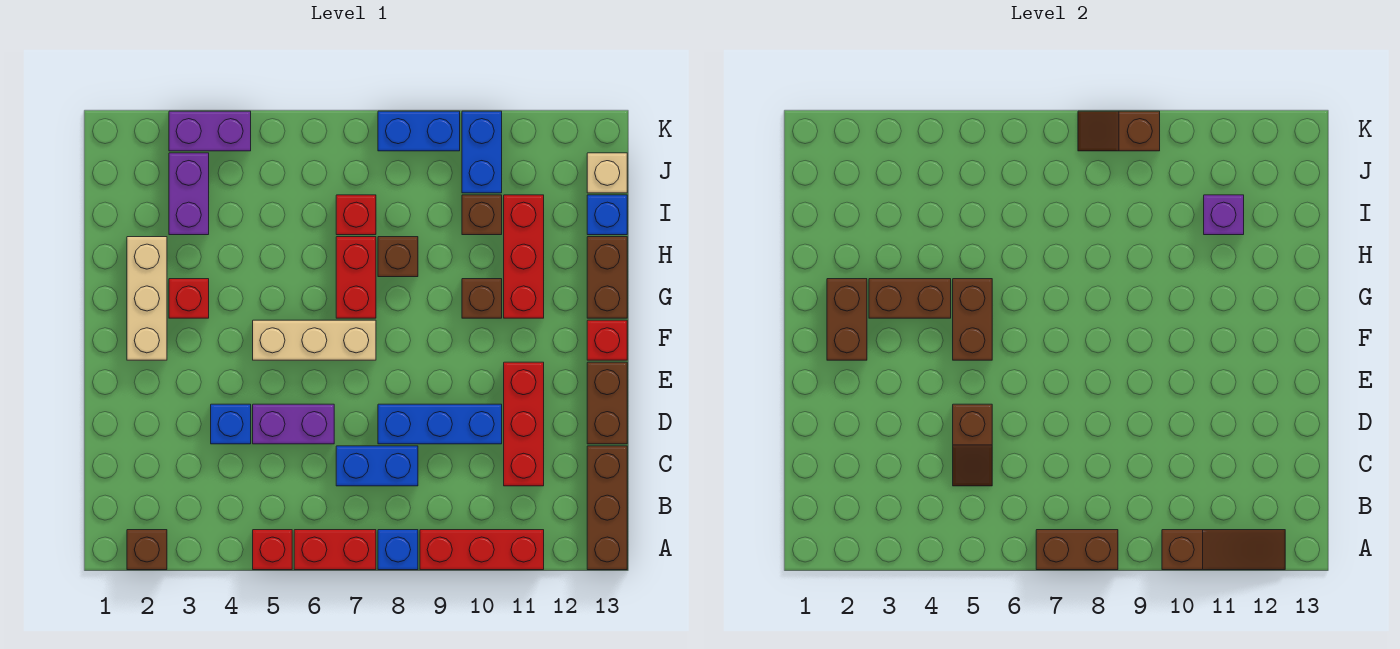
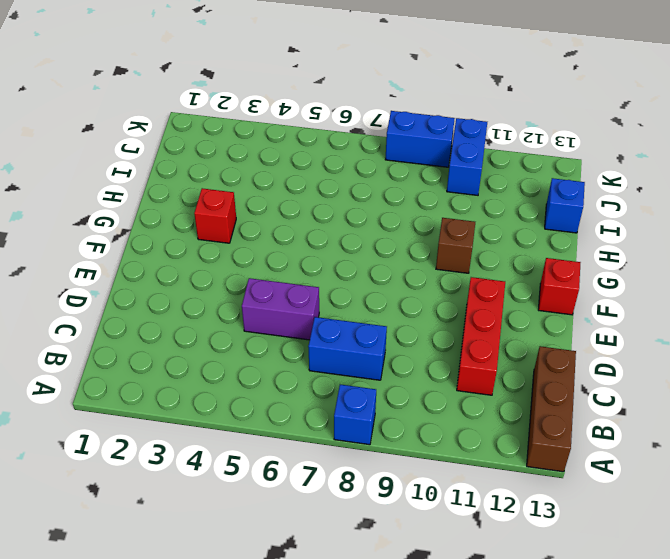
none -> brown brick A2 level 1
none -> red brick A5 level 1
none -> red brick A6:A7 level 1
none -> red brick A9:A11 level 1

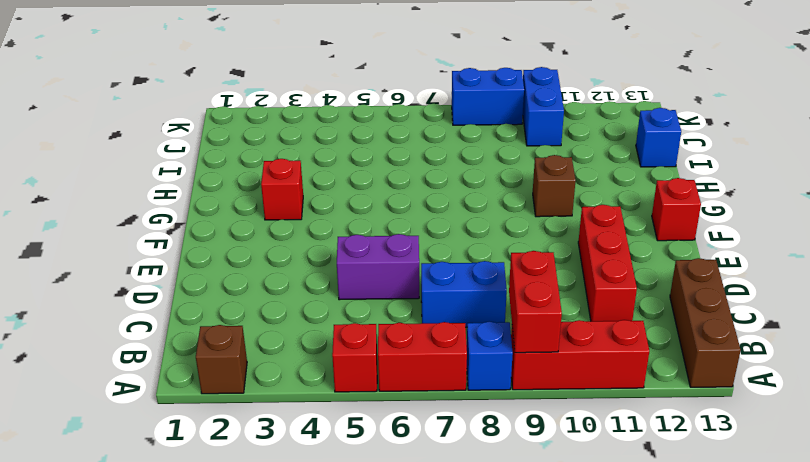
red brick A9:B9 level 2 -> red brick G7:H7 level 1
none -> blue brick D4 level 1
none -> blue brick D8:D10 level 1
none -> brown brick D13:E13 level 1
none -> tan brick F2:H2 level 1

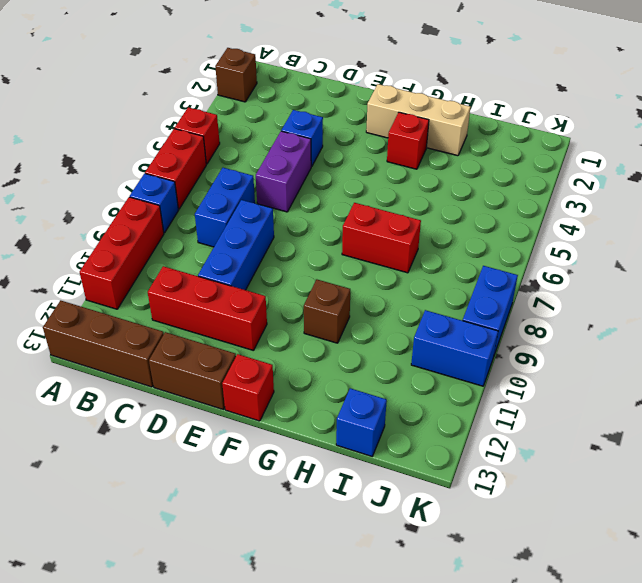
none -> tan brick F5:F7 level 1
none -> red brick G11:I11 level 1
none -> brown brick G13:H13 level 1
none -> brown brick H8 level 1

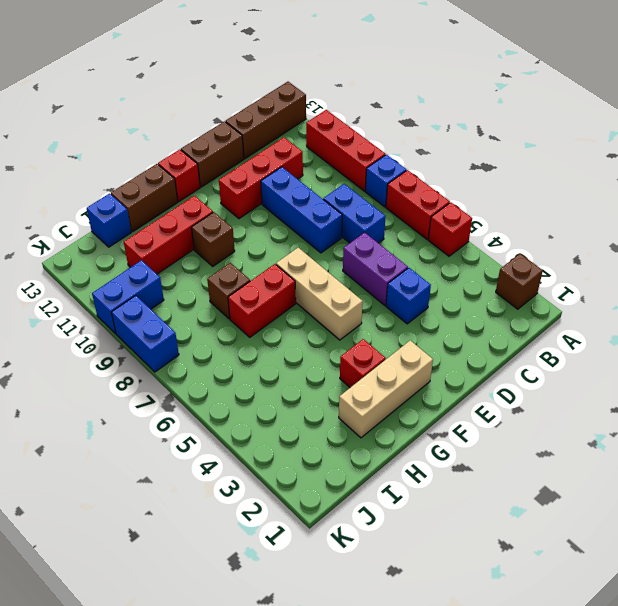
none -> purple brick I3:J3 level 1
none -> red brick I7 level 1
none -> brown brick I10 level 1
none -> tan brick J13 level 1

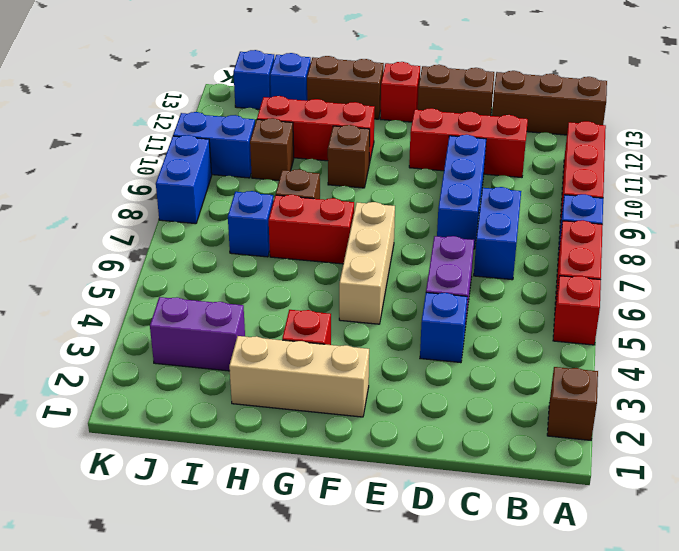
blue brick I7 level 1 -> red brick I7 level 1
blue brick J13 level 1 -> tan brick J13 level 1
none -> purple brick K3:K4 level 1
none -> brown brick A7:A8 level 2
none -> brown slope A10:A12 level 2 top 10
none -> brown slope C5:D5 level 2 top D

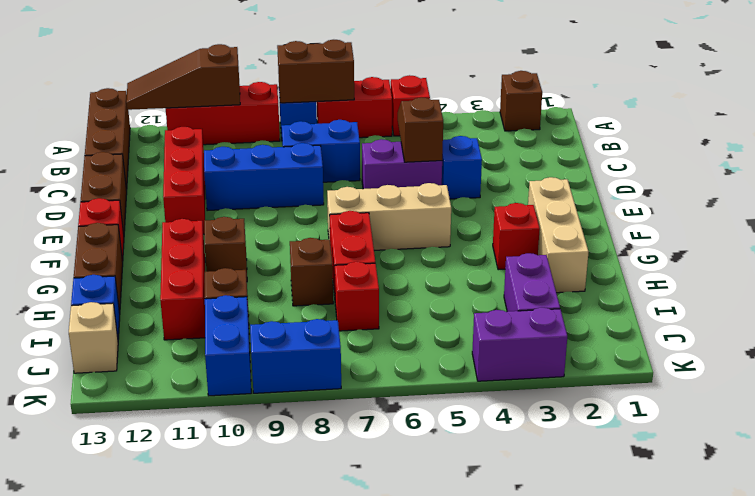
none -> brown brick F2:G2 level 2
none -> brown brick F5:G5 level 2
none -> brown brick G3:G4 level 2
none -> purple brick I11 level 2

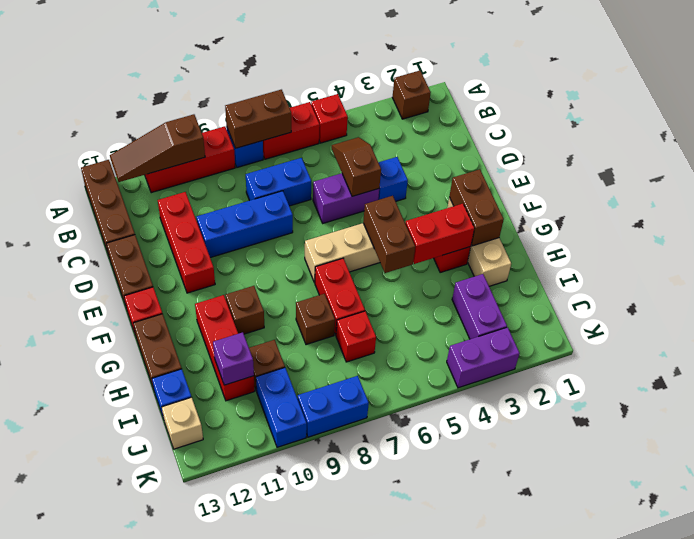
red brick G3:G4 level 2 -> brown brick G3:G4 level 2
none -> brown slope K8:K9 level 2 top 9

